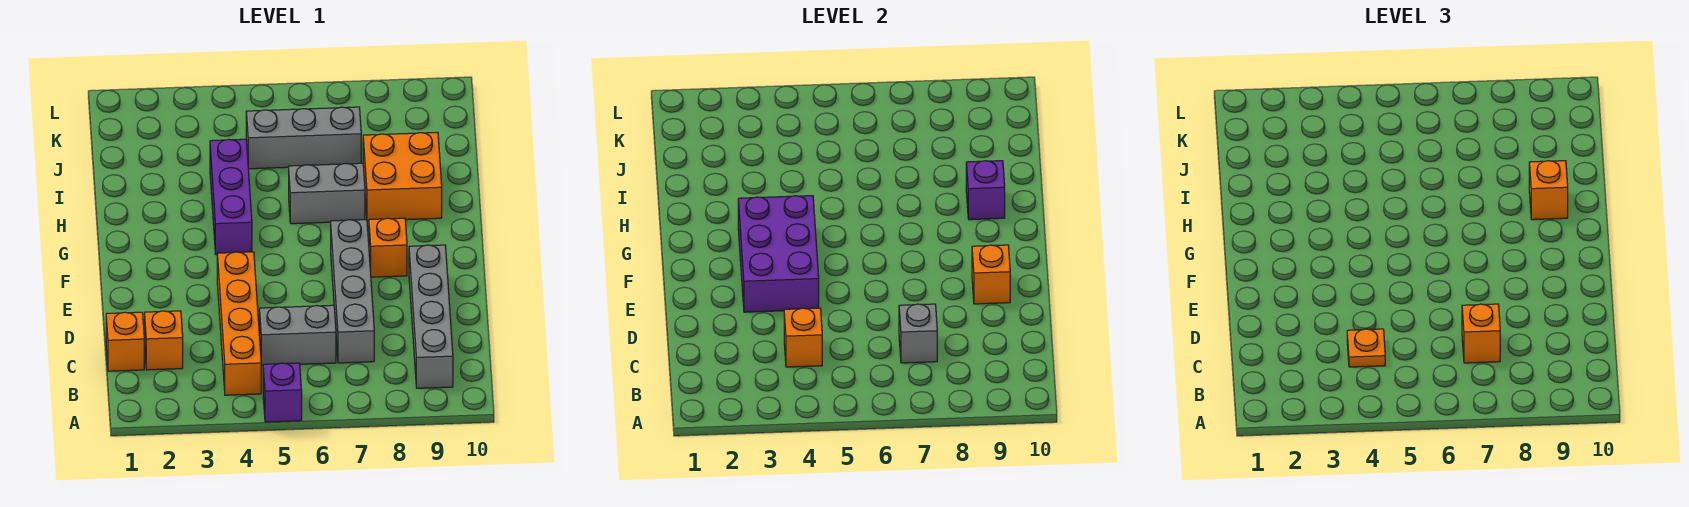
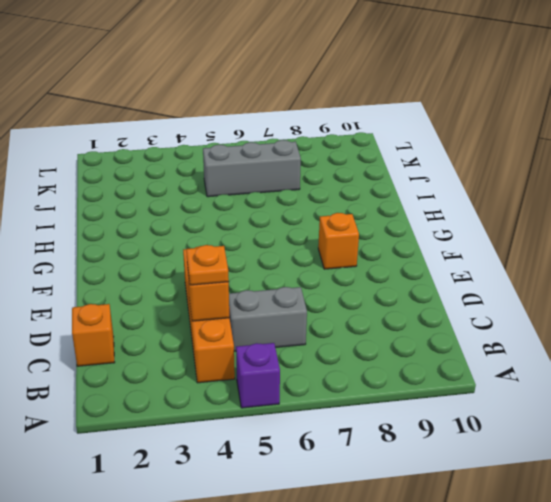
none -> grey brick B9:E9 level 1
none -> orange brick C2 level 1
none -> grey brick C7:F7 level 1

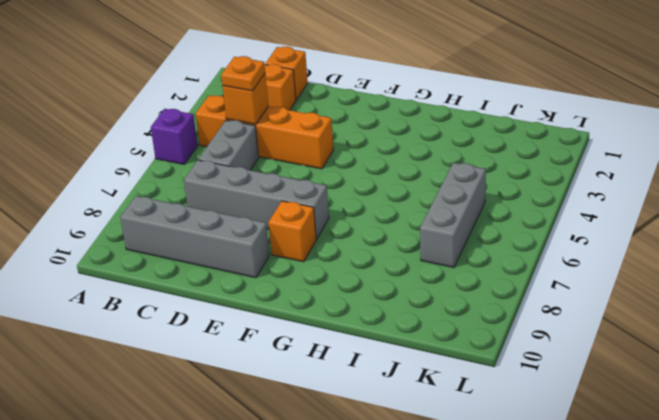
none -> purple brick G4:I4 level 1
none -> grey brick H6:H7 level 1
none -> orange brick H8:I9 level 1

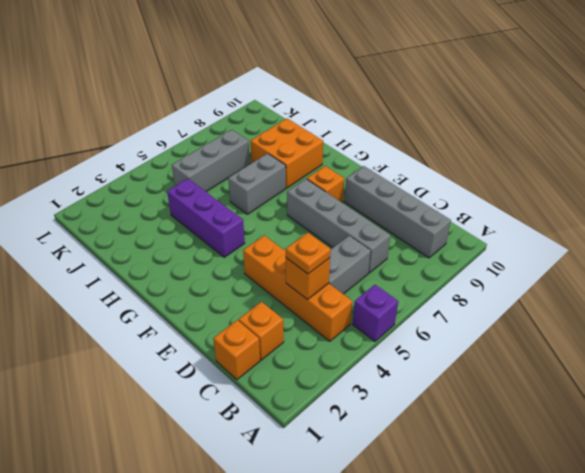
none -> grey brick C7 level 2
none -> purple brick E3:G4 level 2
none -> orange brick E9 level 2

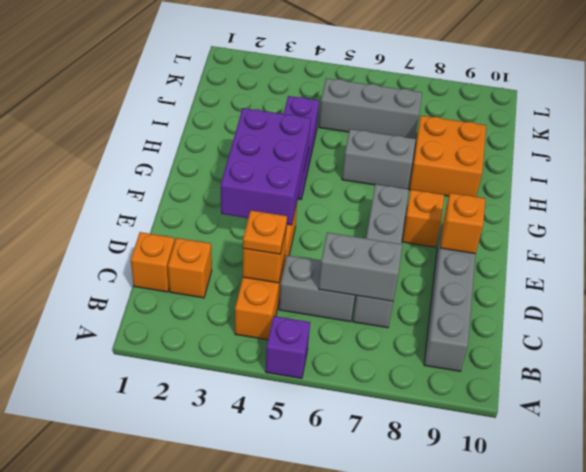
grey brick C6:C7 level 2 -> grey brick C7 level 2
none -> purple brick H9 level 2
none -> orange brick C7 level 3
none -> orange brick H9 level 3

